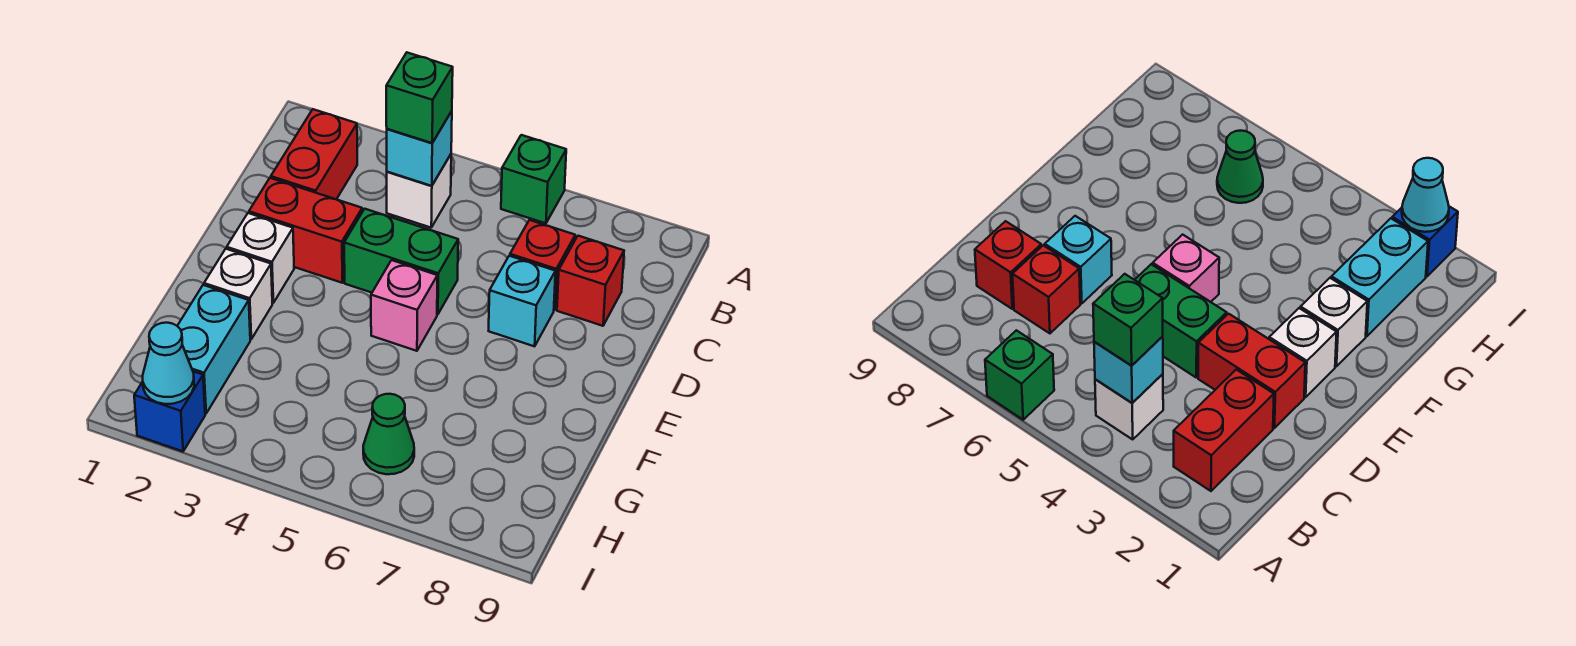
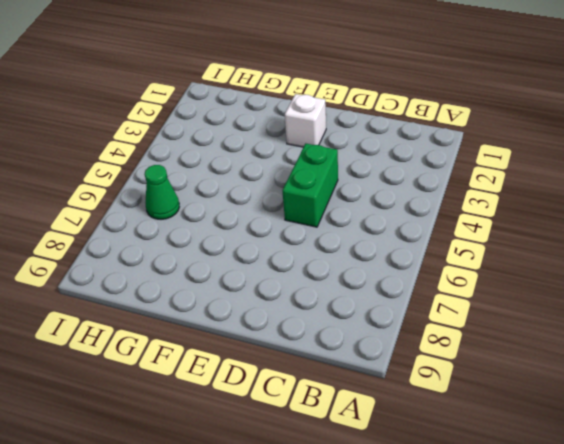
none -> green brick A6 level 1
none -> red brick B2:C2 level 1
none -> white brick B4 level 1

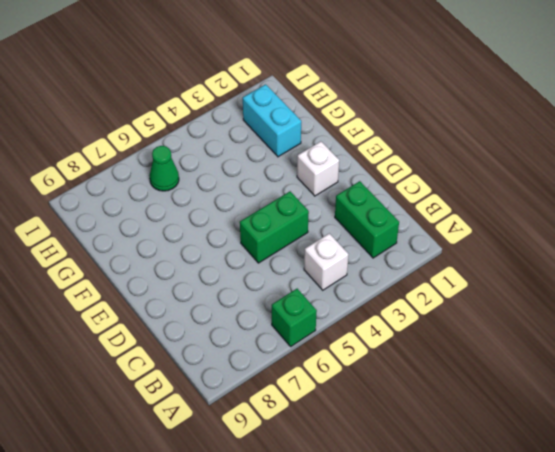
green brick B2:C2 level 1 -> red brick B2:C2 level 1
none -> red brick C7 level 1
none -> red brick C8 level 1
none -> red brick D2:D3 level 1

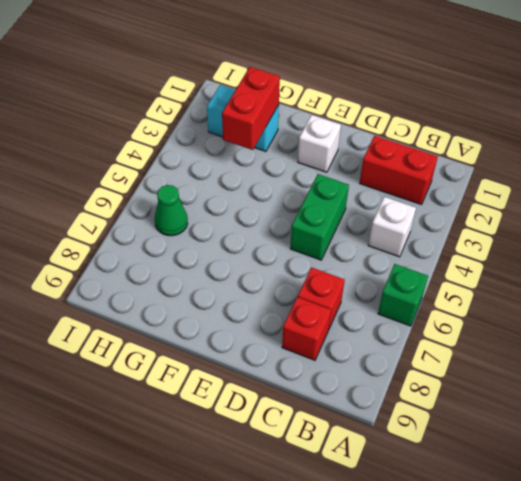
red brick G2:G3 level 2 -> red brick D2:D3 level 1
none -> cyan brick D7 level 1
none -> pink brick E5 level 1
none -> white brick F2 level 1

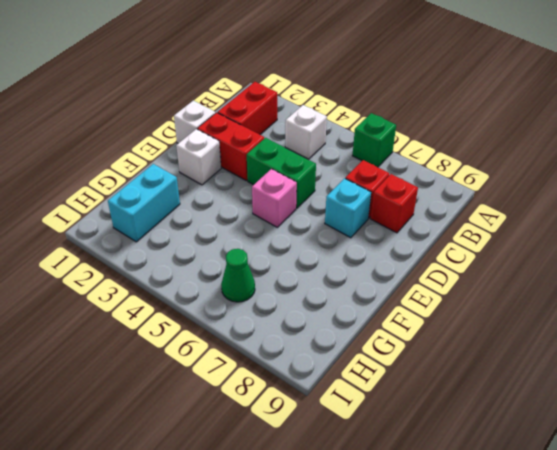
white brick D1 level 1 -> white brick F2 level 1
none -> blue brick I2 level 1
none -> cyan brick B4 level 2
none -> cyan cone I2 level 2

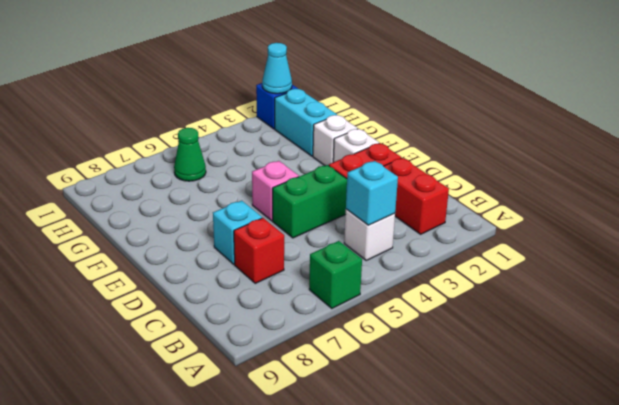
none -> red brick C8 level 1
none -> green brick B4 level 3

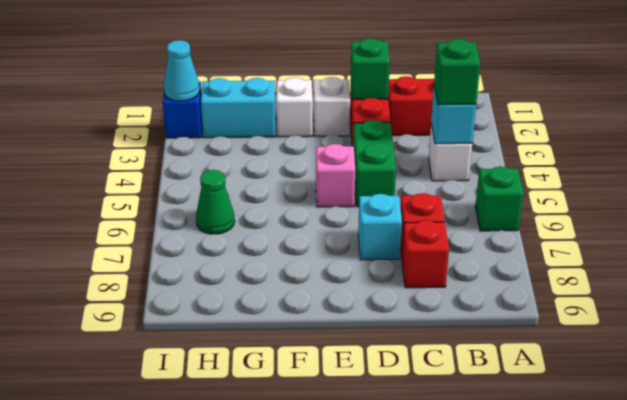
green brick D2 level 2 -> none

